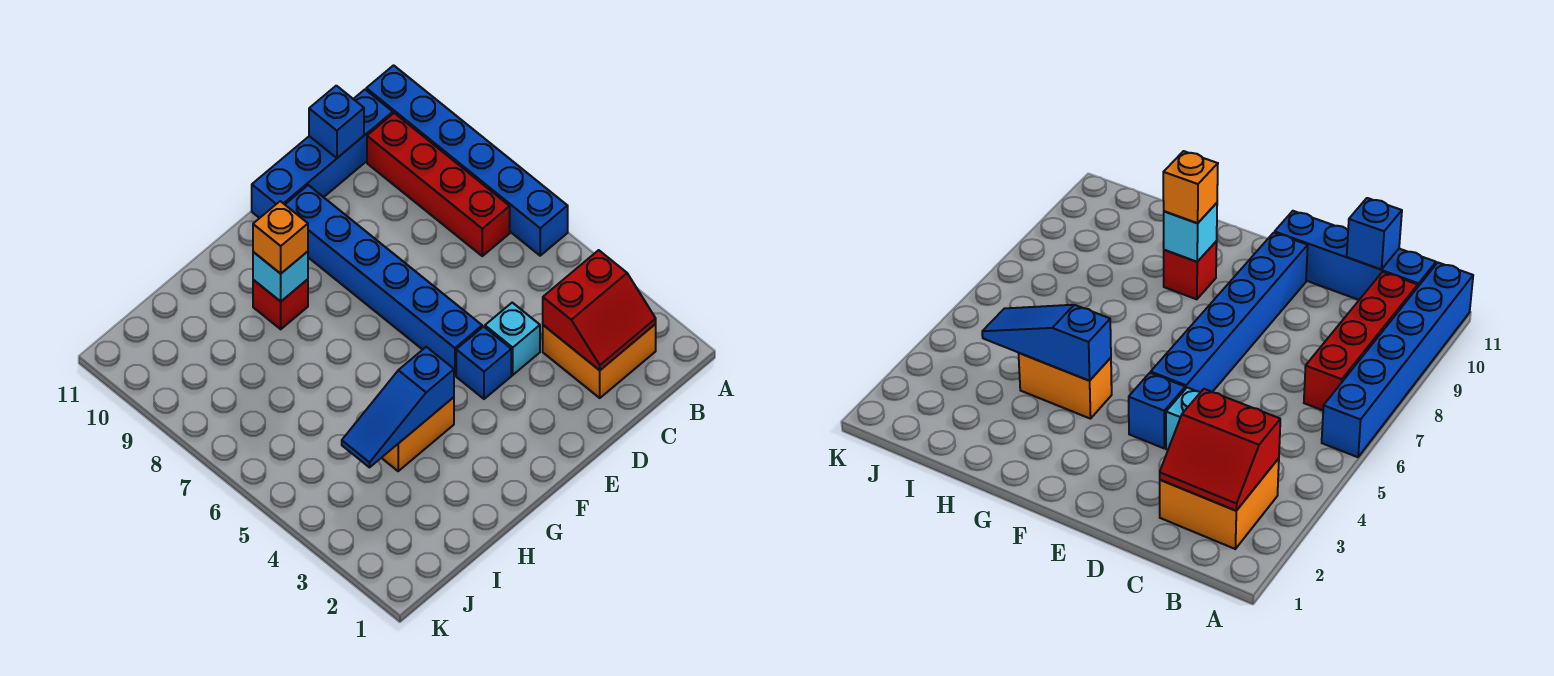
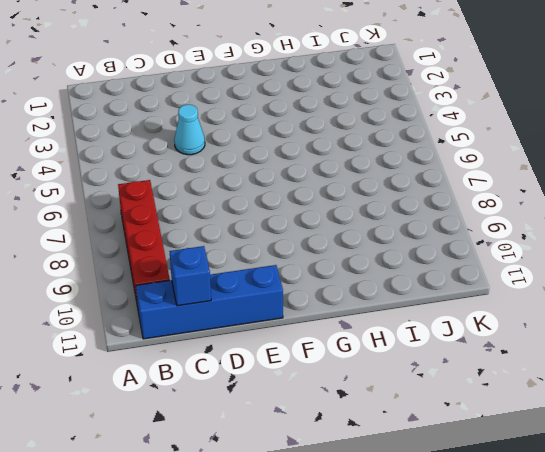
cyan cone D4 level 1 -> cyan brick D4 level 1
none -> blue brick A6:A11 level 1
none -> orange brick B2:C3 level 1
none -> blue brick E4 level 1

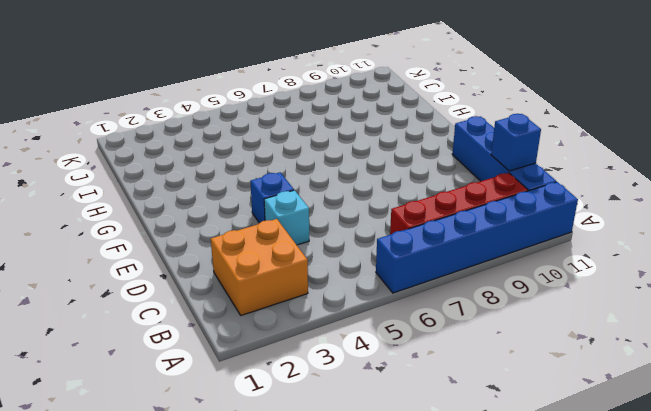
none -> blue brick E5:E10 level 1
none -> orange brick G4:H4 level 1
none -> red brick G9 level 1

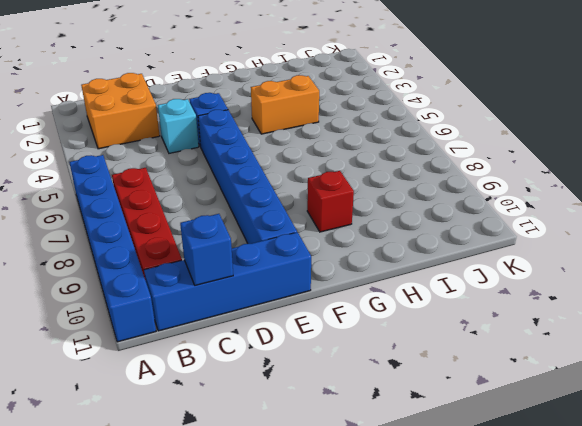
none -> red slope B2:C3 level 2 top 3
none -> blue slope G4:I4 level 2 top G
none -> cyan brick G9 level 2

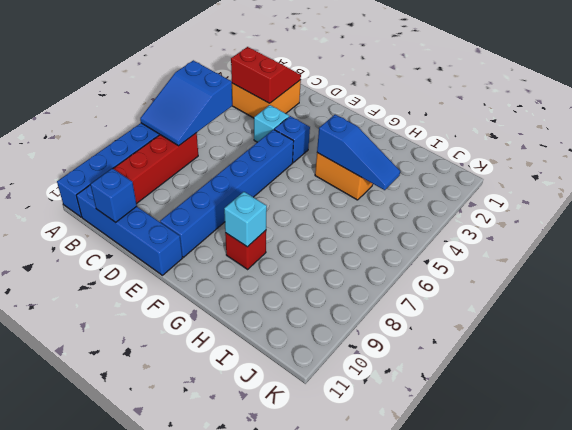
blue slope A5:B7 level 2 top 5 -> none
none -> orange brick G9 level 3

